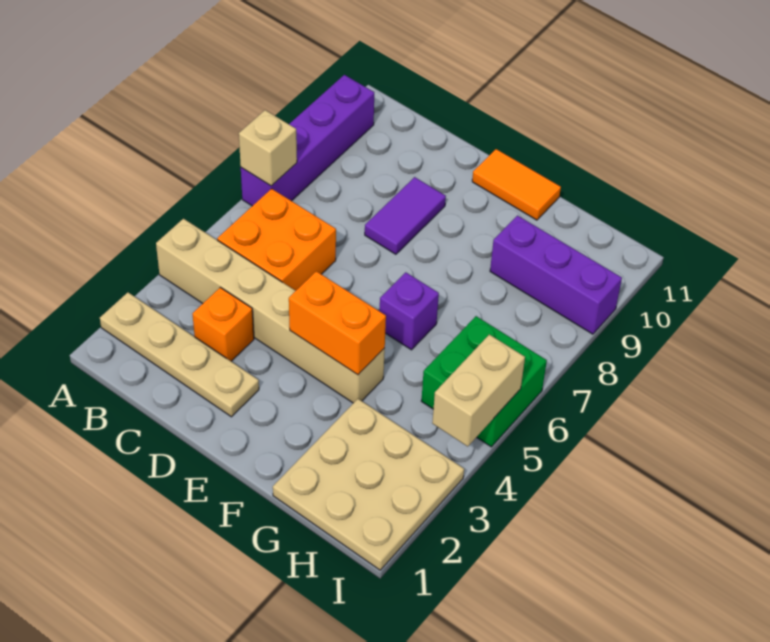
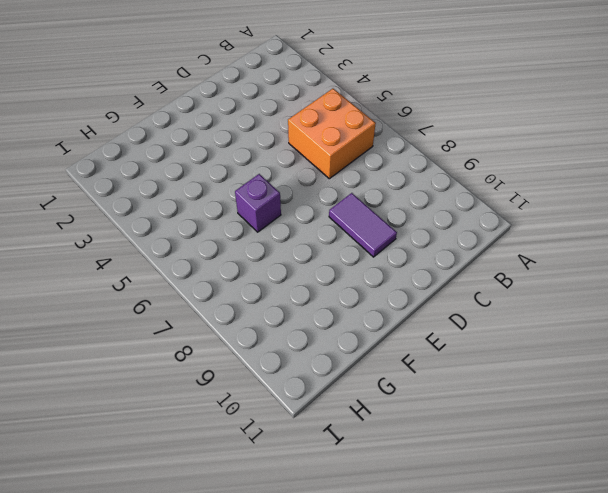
none -> tan plate A2:D2 level 1
none -> tan brick A4:F4 level 1
none -> purple brick A7:A10 level 1

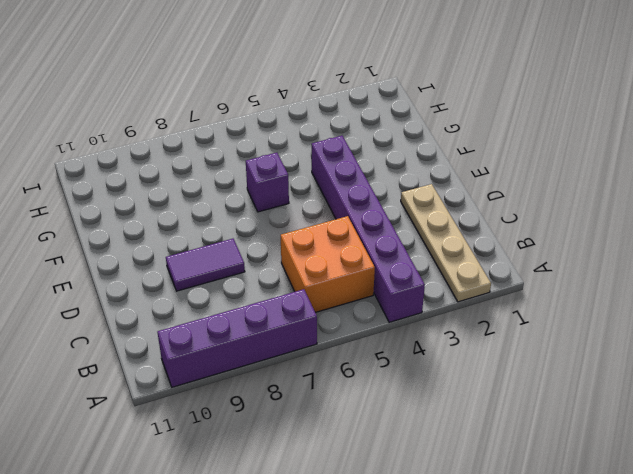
purple brick A4:F4 level 1 -> tan brick A4:F4 level 1
none -> orange brick C3 level 1
none -> orange tile E11:F11 level 1
none -> tan plate G1:I3 level 1

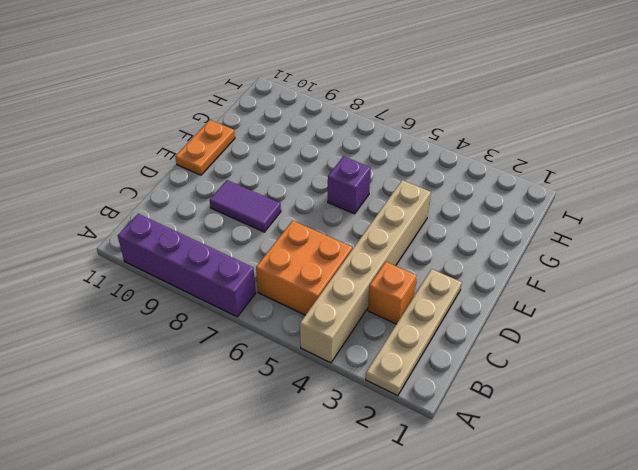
orange plate E11:F11 level 1 -> orange tile E11:F11 level 1
none -> tan plate G1:I3 level 1
none -> purple brick G9:I9 level 1
none -> green brick H5:I6 level 1

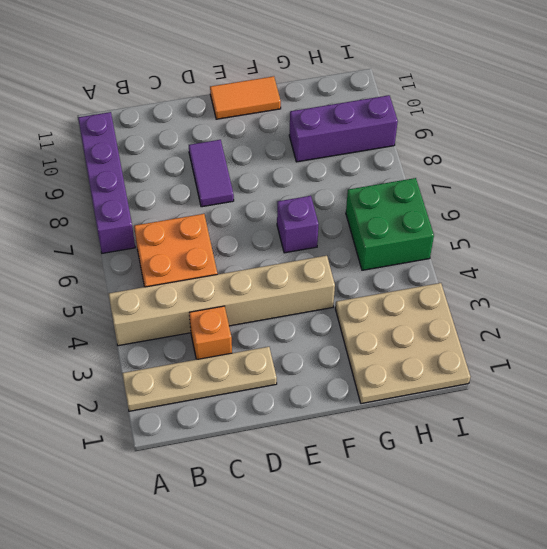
none -> tan brick A7 level 2
none -> orange brick E4:F4 level 2
none -> tan brick I4:I5 level 2

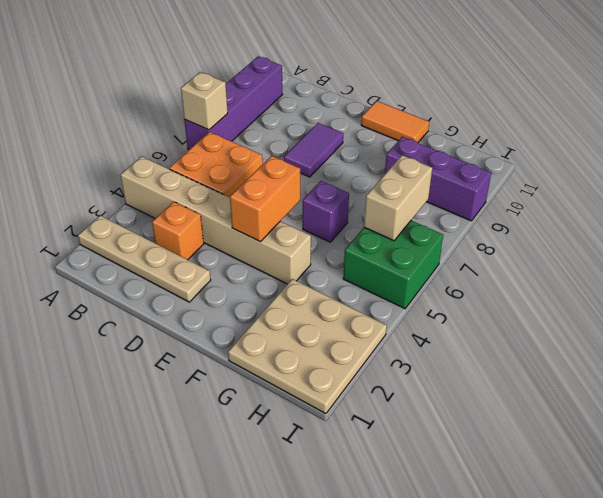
orange brick E4:E5 level 2 -> orange brick E4:F4 level 2
tan brick H6:H7 level 2 -> tan brick I4:I5 level 2

